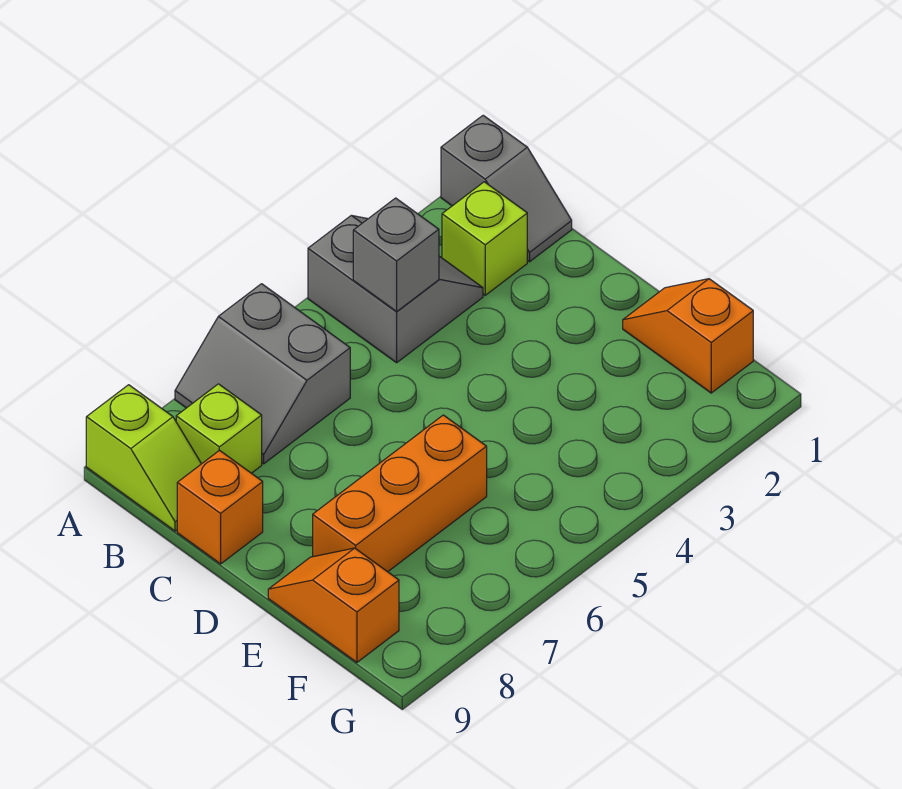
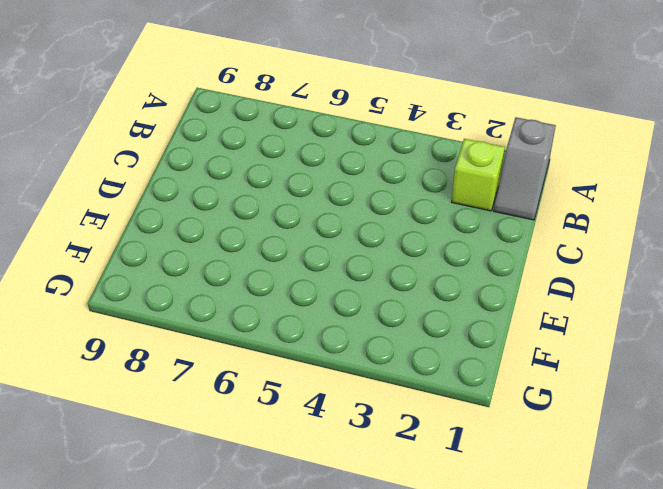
none -> grey slope A3:B4 level 1 top 4
none -> grey slope A6:B7 level 1 top 6

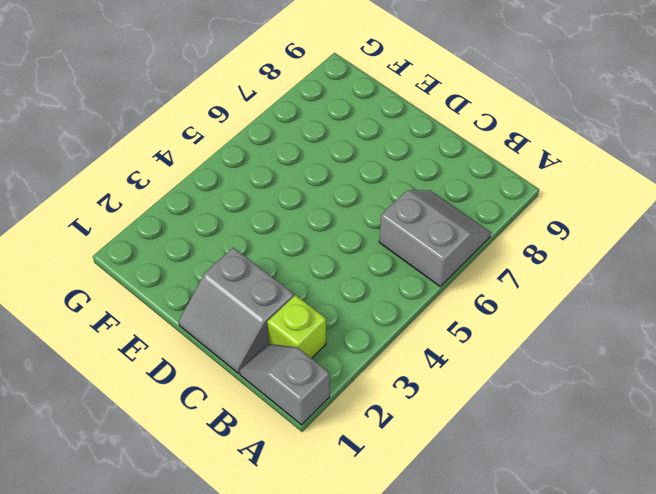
grey slope C1:D2 level 1 top 2 -> grey slope A3:B4 level 1 top 4
none -> lime slope A9:B9 level 1 top A
none -> lime brick B8 level 1

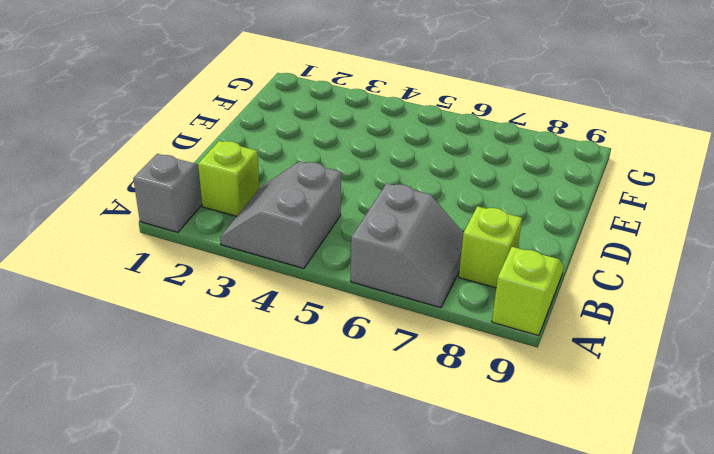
none -> orange brick C9 level 1
none -> orange slope E1:F1 level 1 top F

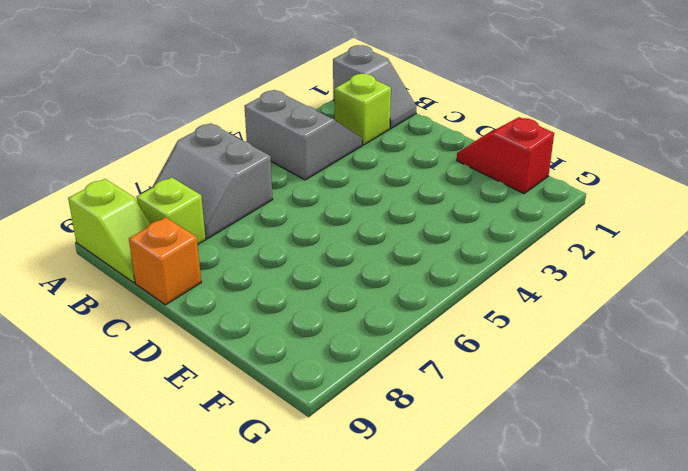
red slope E1:F1 level 1 top F -> orange slope E1:F1 level 1 top F
none -> orange brick E6:E8 level 1
none -> orange slope E9:F9 level 1 top F

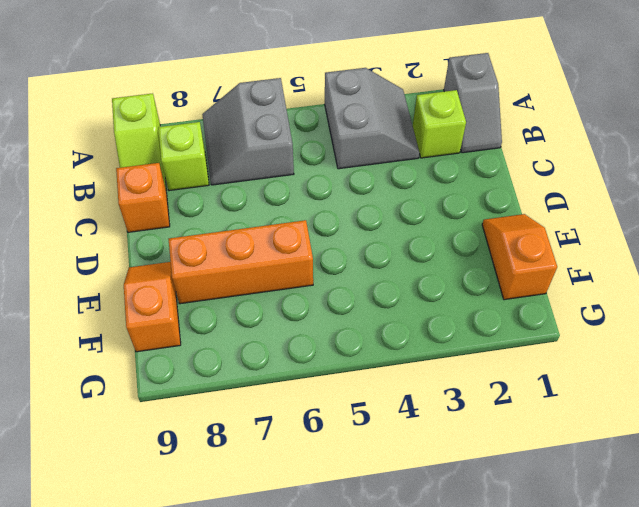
none -> grey brick B4 level 2

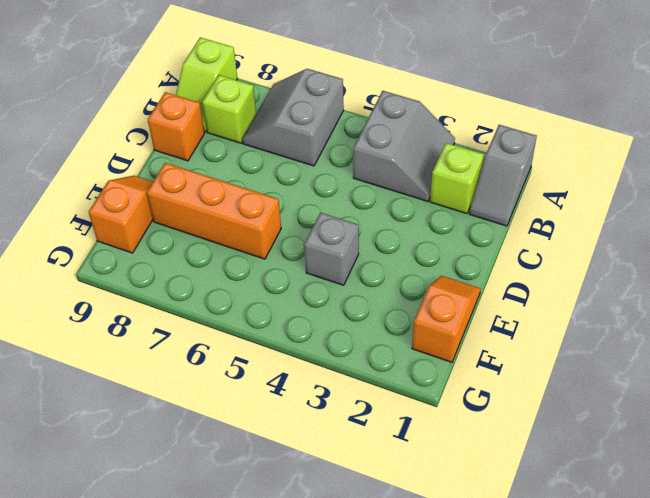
grey brick E4 level 1 -> grey brick B4 level 2

